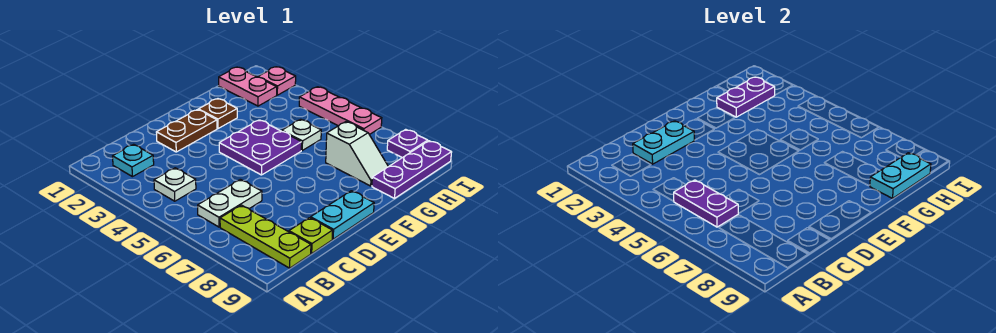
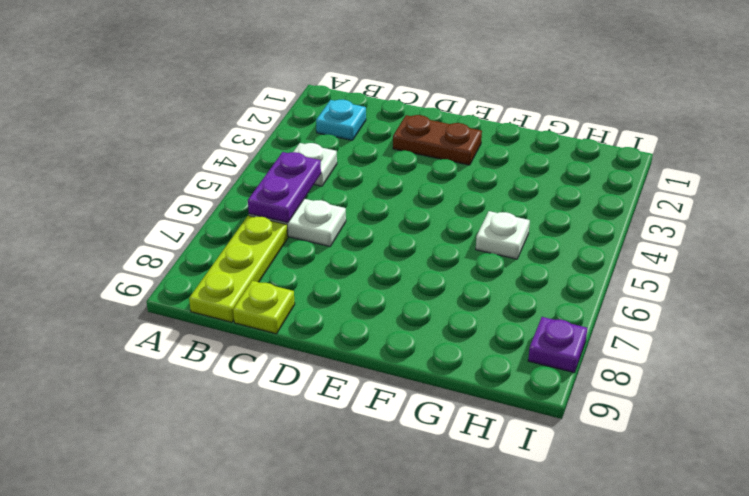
none -> cyan plate D9:E9 level 1
none -> purple plate E4:F5 level 1
none -> brown plate F2 level 1

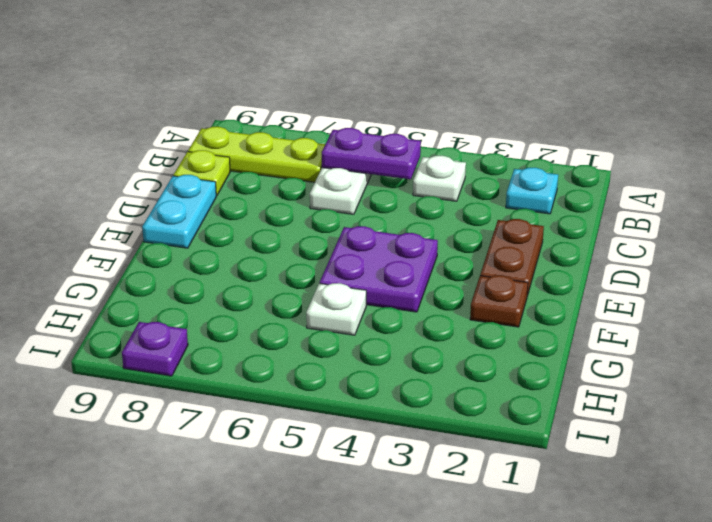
none -> white slope G7:G8 level 1 top 7
none -> purple plate G9:I9 level 1
none -> pink plate H1:H2 level 1

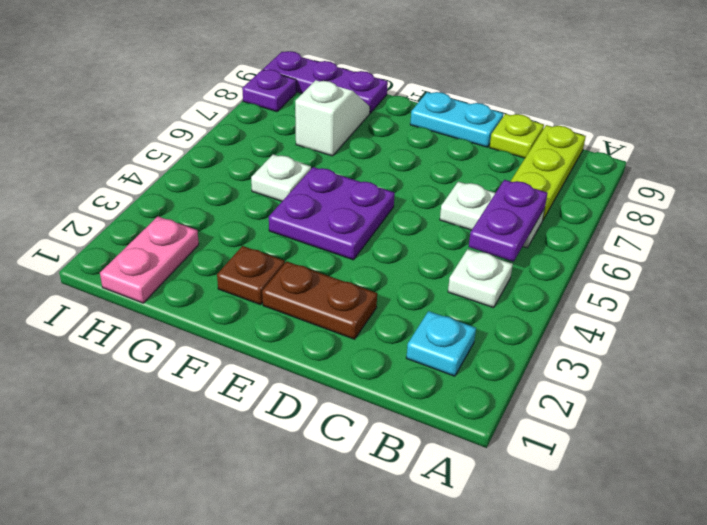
none -> pink plate I2 level 1
none -> pink plate I4:I6 level 1
none -> cyan plate C2:D2 level 2

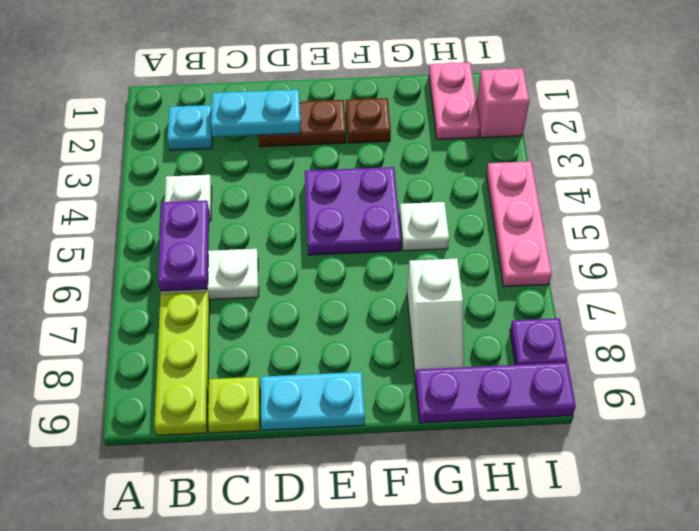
pink brick I2 level 1 -> pink plate I2 level 1
none -> purple plate G2:H2 level 2
none -> cyan plate G9:H9 level 2

